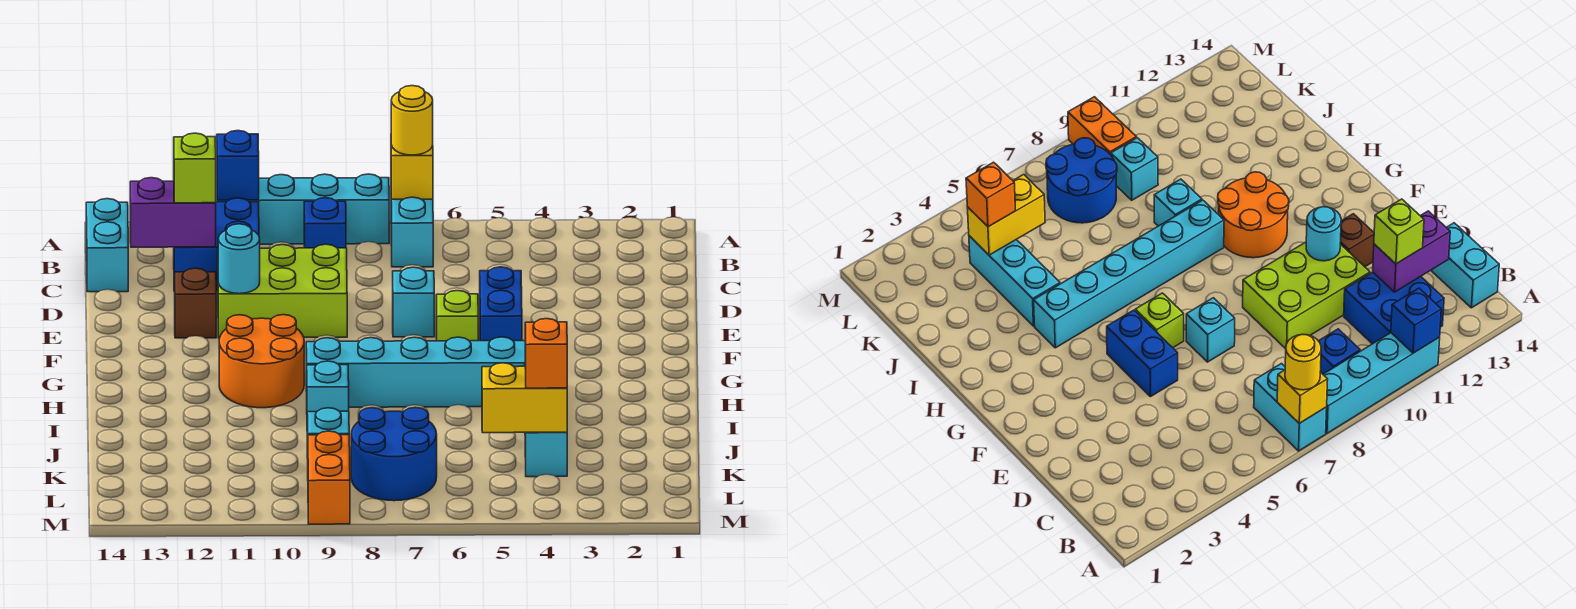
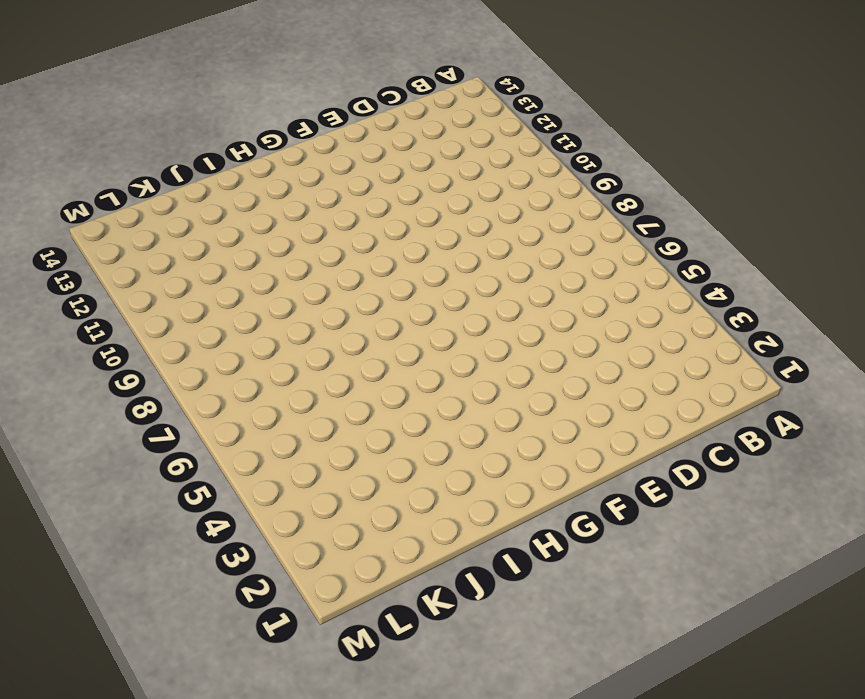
none -> cyan brick A7:B7 level 1
none -> cyan brick A8:A11 level 1
none -> blue brick B9 level 1

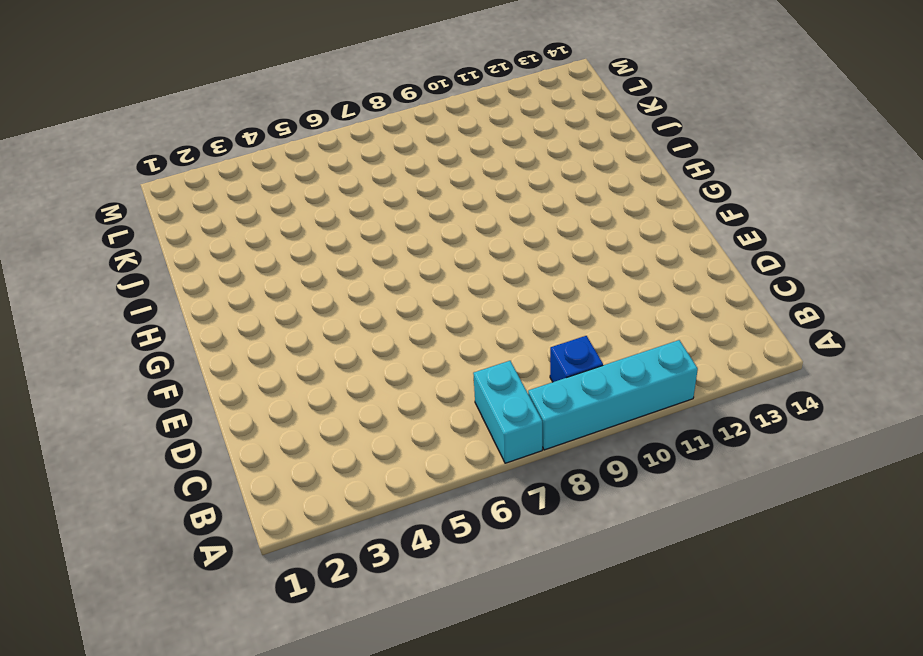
none -> blue brick B11:C12 level 1
none -> cyan brick B14:C14 level 1
none -> lime brick D9:E11 level 1

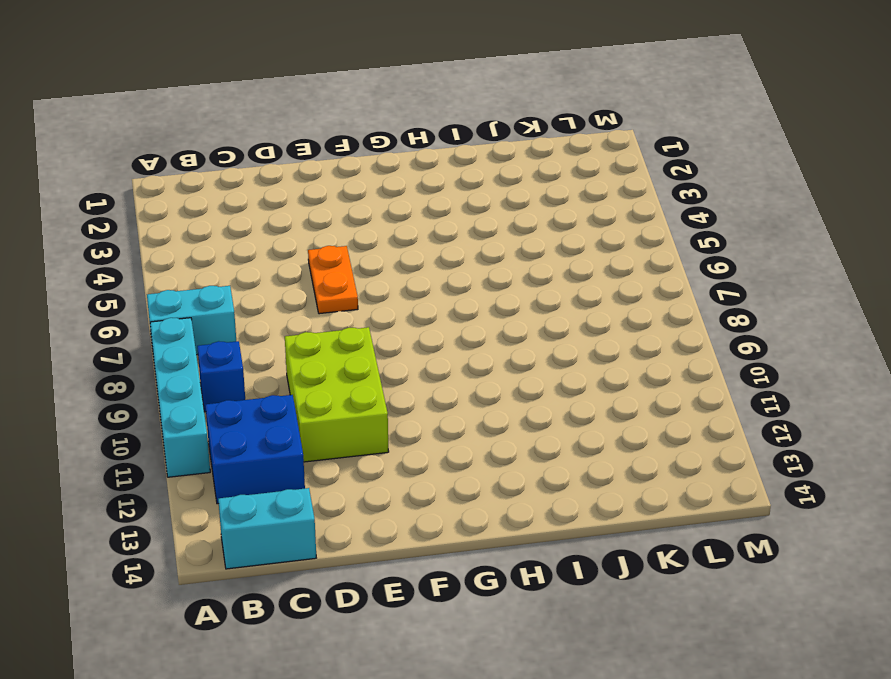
orange plate E5:E6 level 1 -> blue brick E5:F5 level 1
none -> cyan brick E7 level 1
none -> brown brick E12 level 1
none -> lime brick F6 level 1

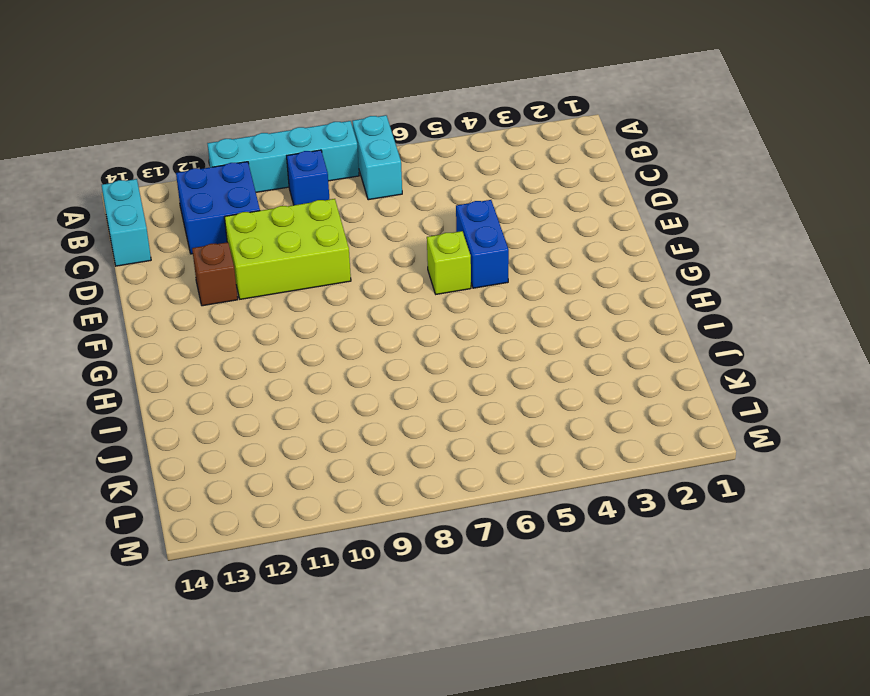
none -> cyan brick E7 level 1
none -> orange round brick G10:H11 level 1
none -> cyan brick H4:H9 level 1

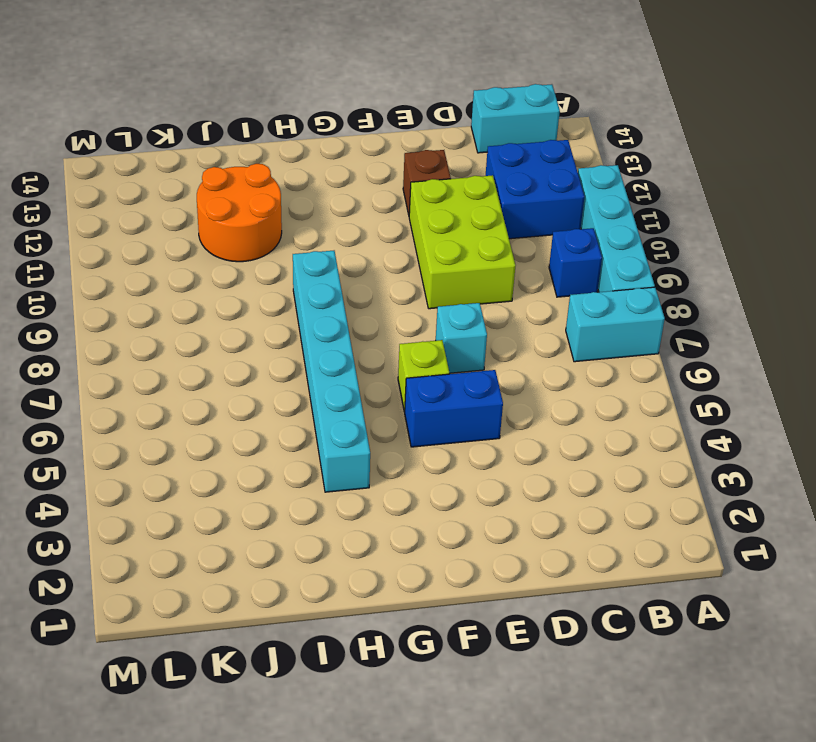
orange round brick I11:J12 level 1 -> orange round brick G10:H11 level 1
none -> cyan brick I4:K4 level 1
none -> cyan brick I9 level 1
none -> blue round brick K7:L8 level 1

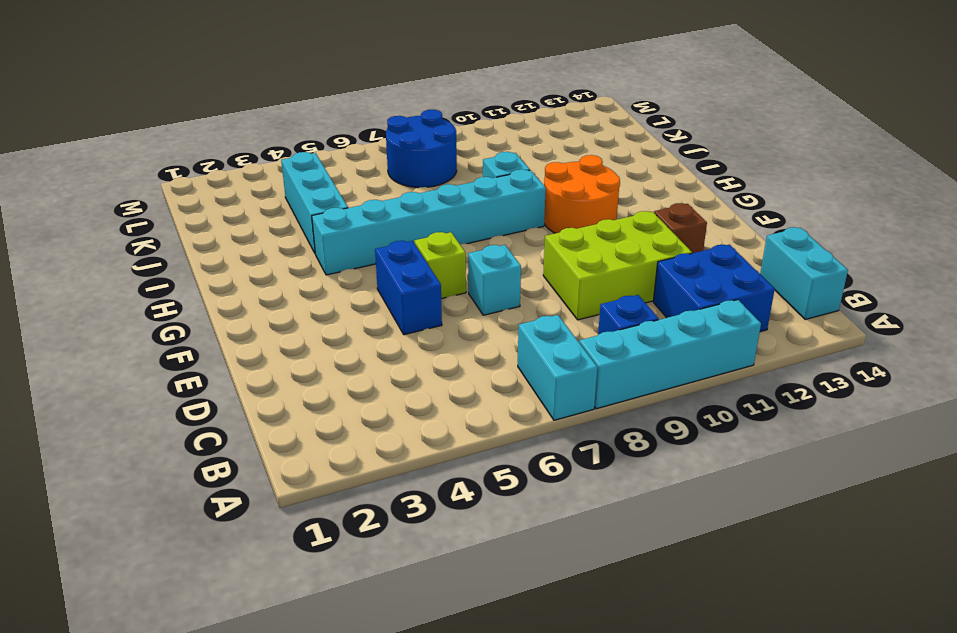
none -> cyan brick K9 level 1
none -> orange brick L9:M9 level 1
none -> yellow brick A7 level 2

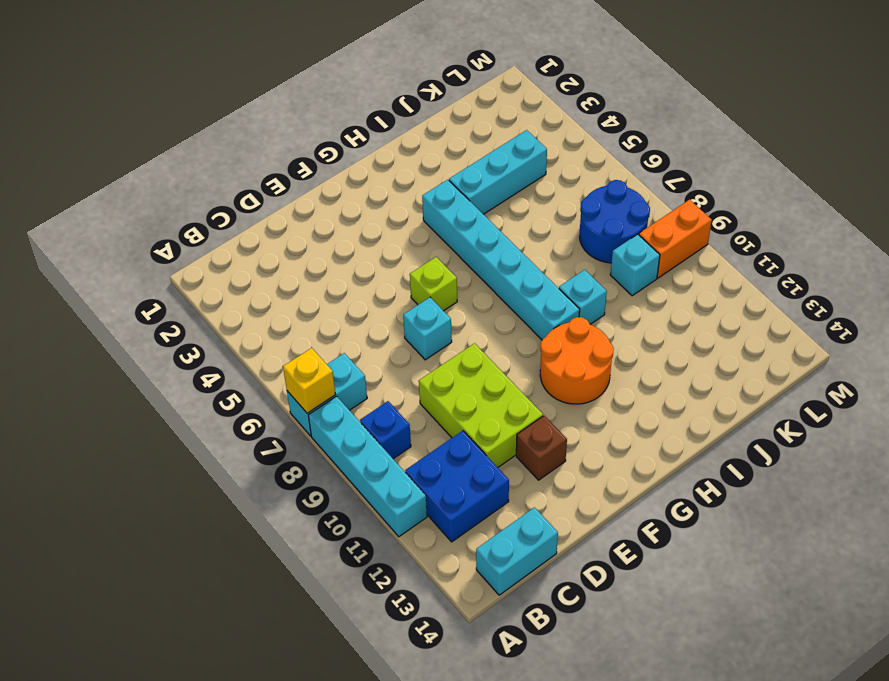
none -> blue brick E5:F5 level 1
none -> blue brick A11 level 2
none -> purple brick C12:C13 level 2

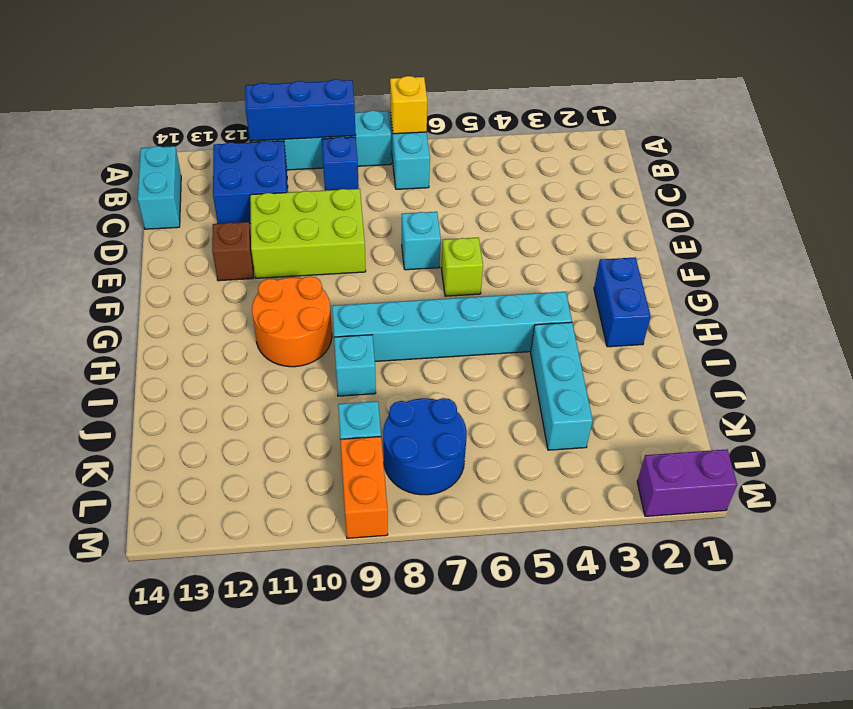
blue brick A9:A11 level 2 -> blue brick A11 level 2
blue brick G2:H2 level 1 -> blue brick E5:F5 level 1
purple brick M1:M2 level 1 -> purple brick C12:C13 level 2
none -> cyan round brick E11 level 2
none -> yellow brick K4:K5 level 2
none -> yellow round brick A7 level 3

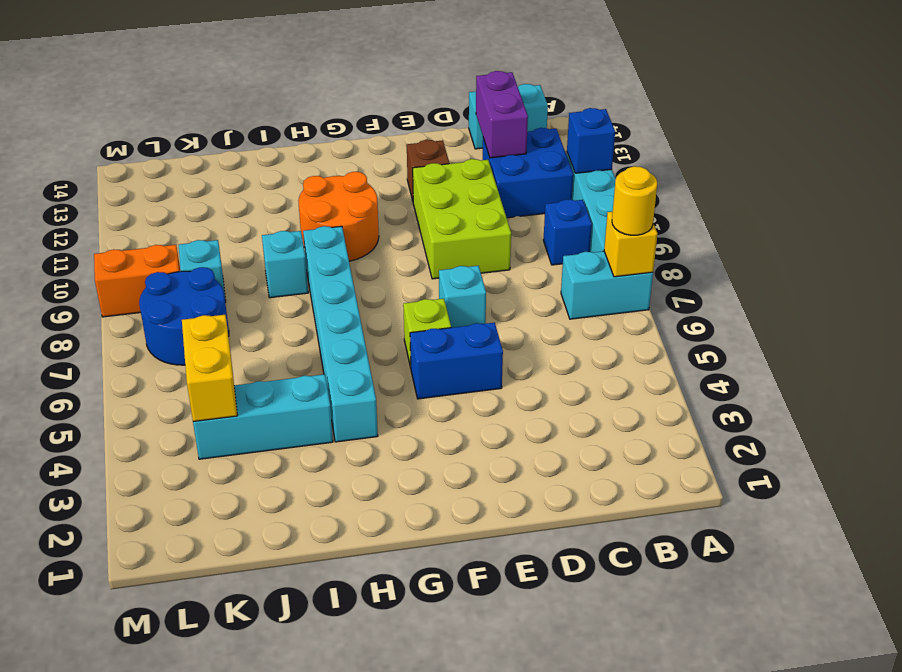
none -> cyan round brick E11 level 2
none -> lime brick C12 level 3
none -> orange brick K4 level 3

